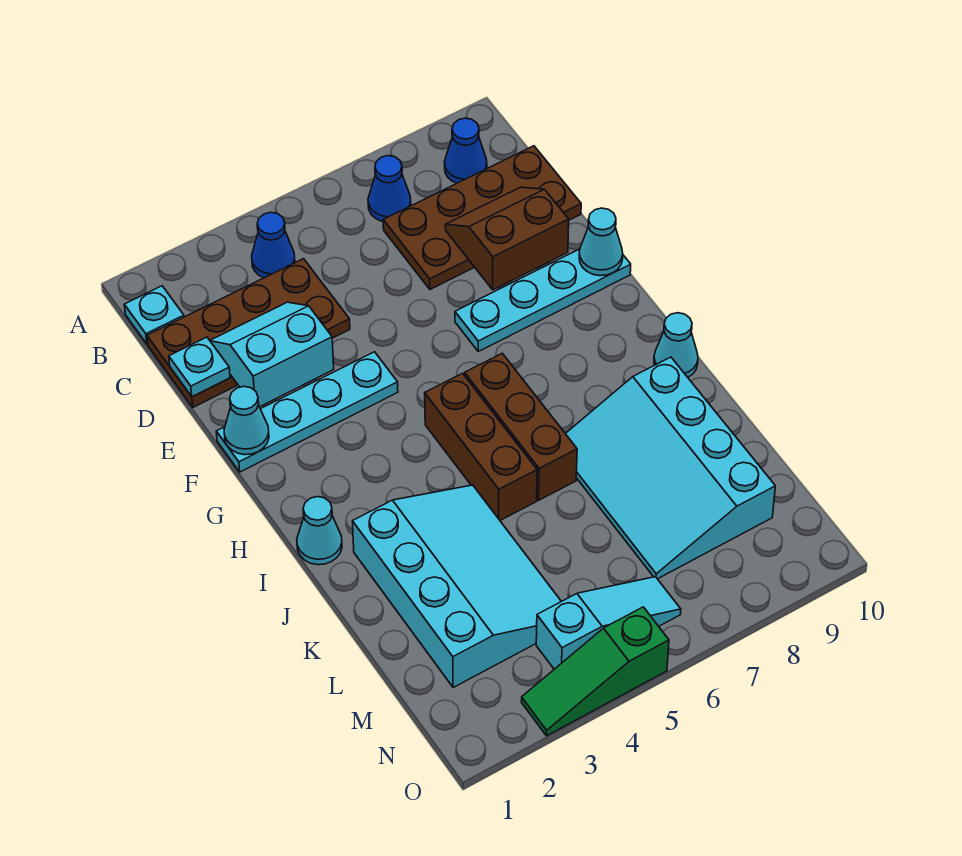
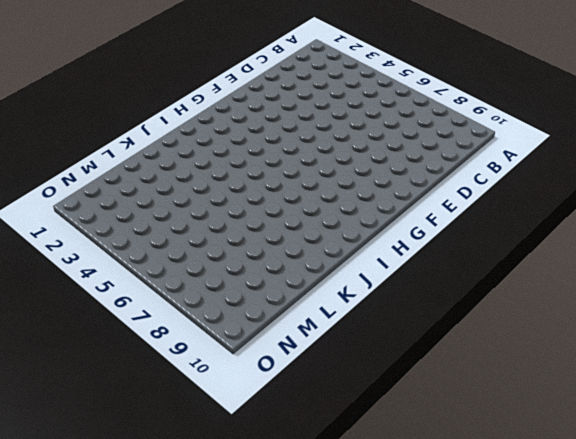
none -> cyan plate B1 level 1
none -> blue cone B4 level 1
none -> blue cone B7 level 1

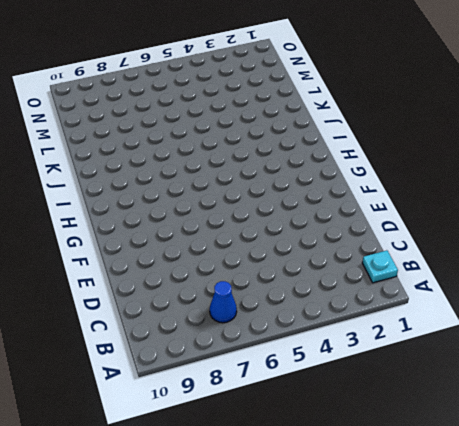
none -> blue cone B4 level 1
none -> blue cone B9 level 1
none -> brown plate C1:D4 level 1

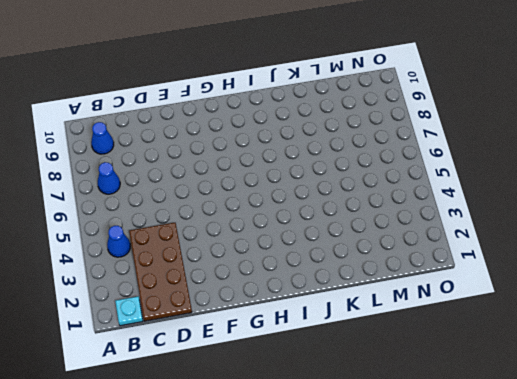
none -> brown plate C7:D10 level 1
none -> cyan plate F1:F4 level 1
none -> cyan plate F7:F10 level 1

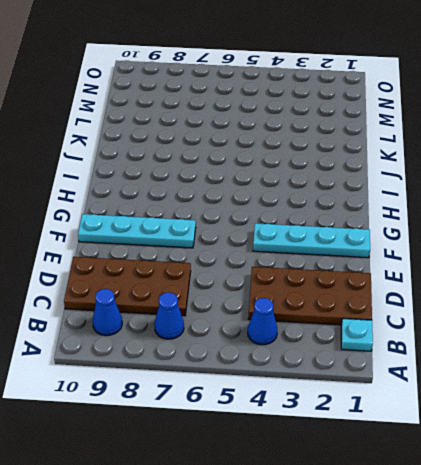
none -> brown brick H5:J5 level 1
none -> brown brick H6:J6 level 1
none -> cyan cone I1 level 1

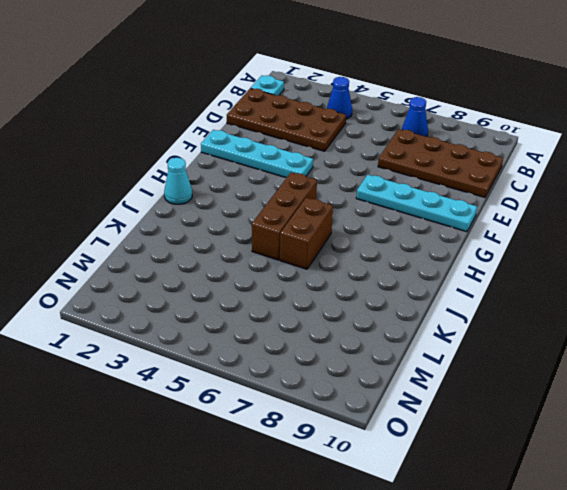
brown brick I6:J6 level 1 -> brown brick H6:J6 level 1
none -> blue cone B9 level 1
none -> cyan cone I10 level 1
none -> cyan slope J2:M4 level 1 top 2

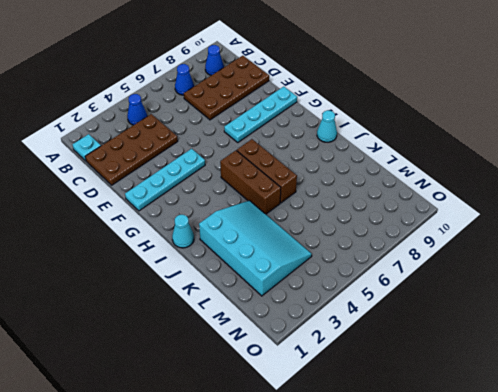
none -> cyan slope J7:M9 level 1 top 9
none -> cyan slope N4:N6 level 1 top 4
none -> green slope O3:O5 level 1 top 5

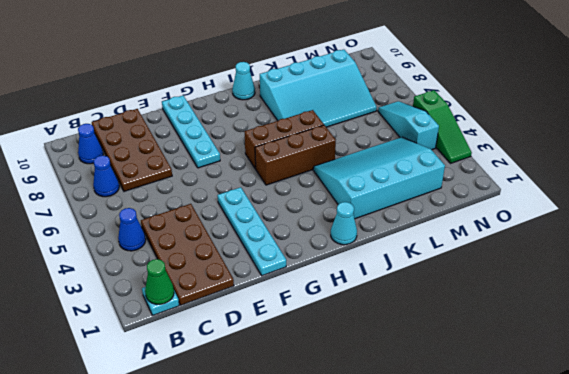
green cone B1 level 2 -> none
none -> cyan plate D1 level 2
none -> cyan slope D2:E3 level 2 top E
none -> brown slope D8:E9 level 2 top E

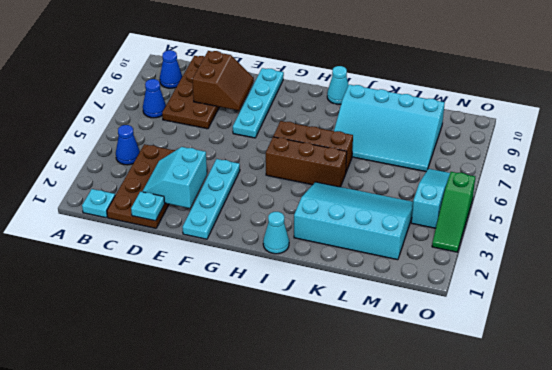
brown slope D8:E9 level 2 top D -> brown slope D8:E9 level 2 top E
none -> cyan cone F1 level 2
none -> cyan cone F10 level 2

